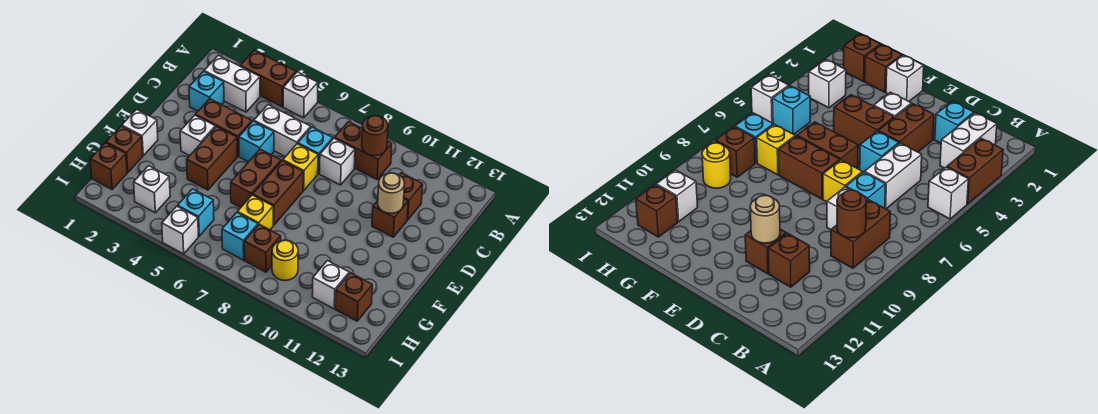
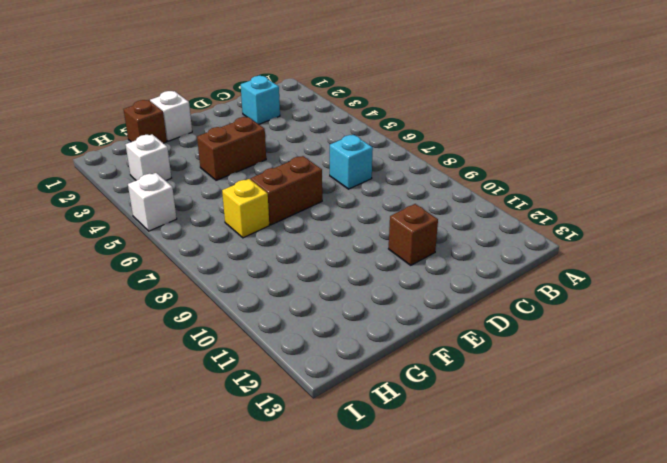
none -> brown brick A3:A4 level 1
none -> white brick A5 level 1
none -> white brick B2:B3 level 1
none -> brown brick B8:B9 level 1

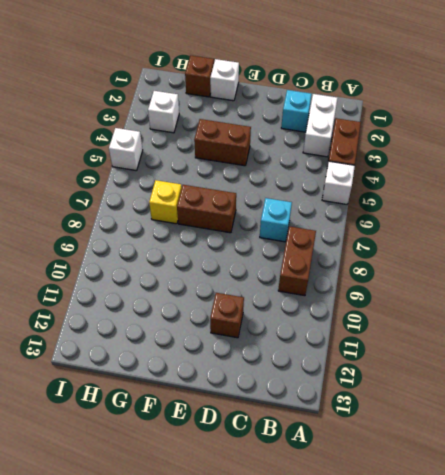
none -> white brick C5:C6 level 1
none -> white brick C8 level 1
none -> brown brick C11 level 1
none -> brown brick D3:D4 level 1

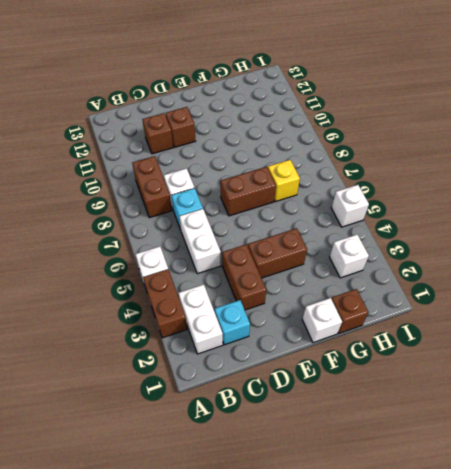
none -> cyan brick D5 level 1
none -> yellow brick D7 level 1
none -> white brick E3 level 1
none -> brown brick E6:F6 level 1

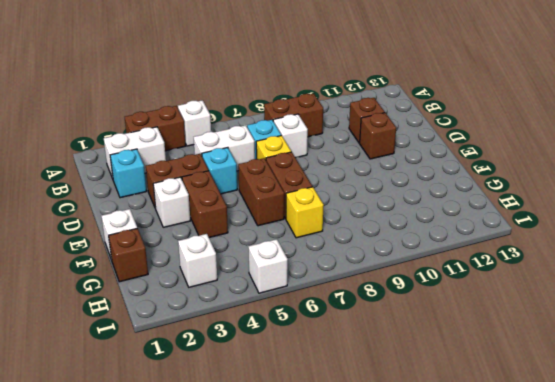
none -> brown brick H1 level 1
none -> cyan brick H5 level 1
none -> cyan brick H7 level 1
none -> brown brick H8 level 1

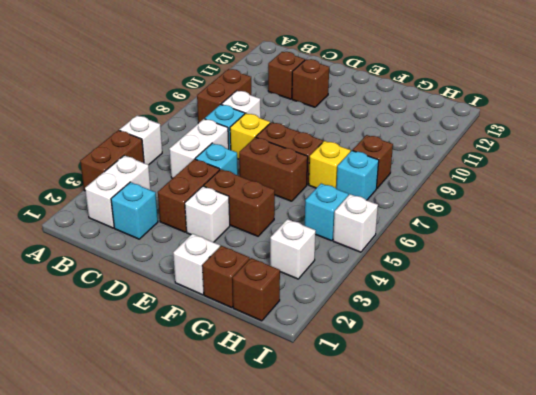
none -> yellow round brick H9 level 1
none -> white brick H11 level 1
none -> brown brick H12 level 1
none -> brown round brick B9 level 2

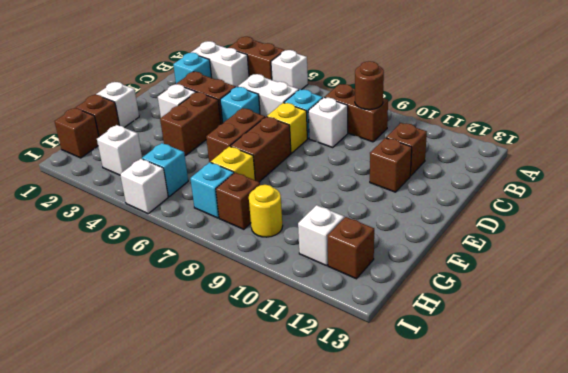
none -> tan round brick D11 level 2

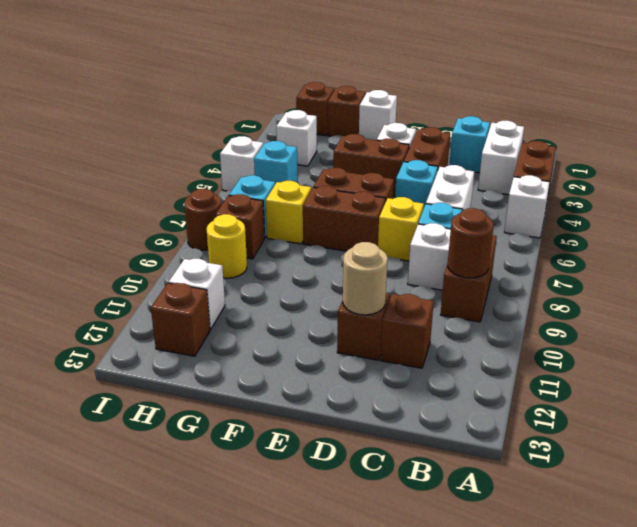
brown round brick I8 level 1 -> none

